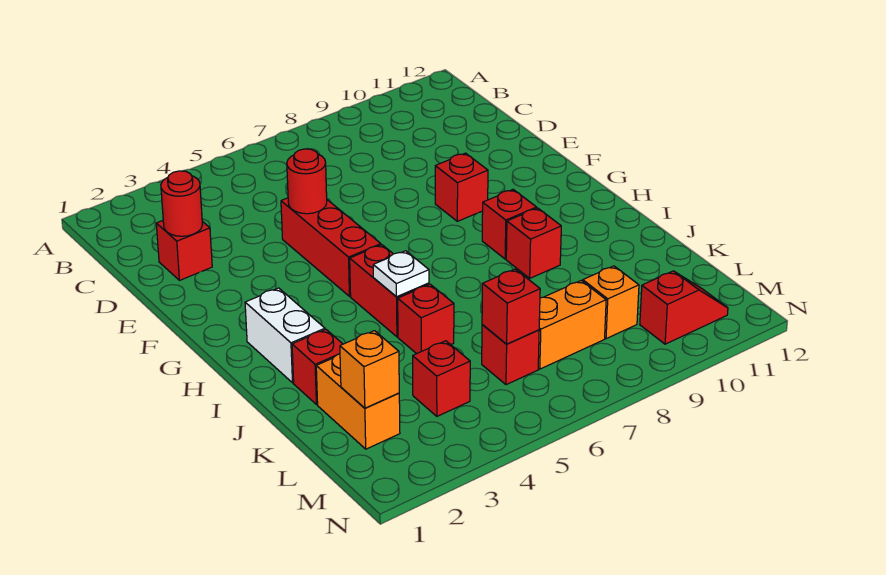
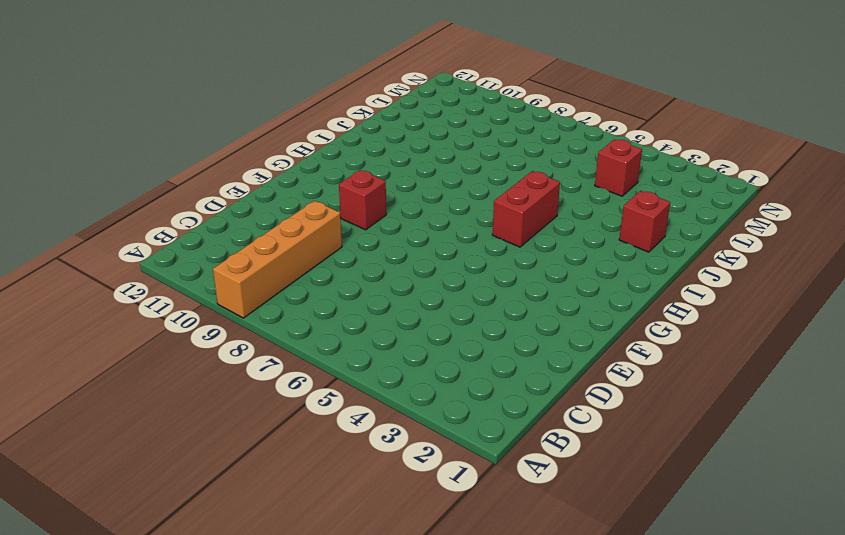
orange brick A9:D9 level 1 -> none
none -> red brick D2 level 1
none -> red brick E5:G5 level 1
none -> white brick H2:I2 level 1

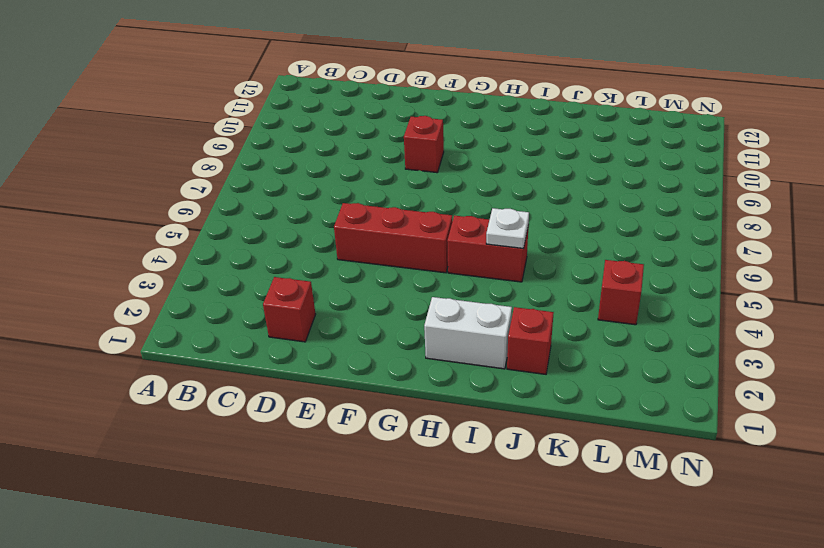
none -> red brick H9 level 1
none -> red brick I9 level 1
none -> red brick J5 level 1

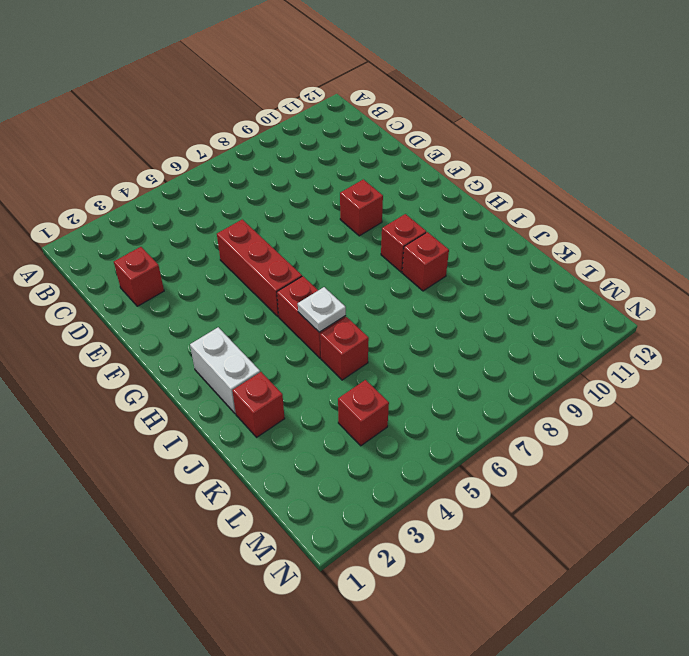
none -> orange brick K2:L2 level 1
none -> red brick L6 level 1
none -> orange brick L7:L8 level 1

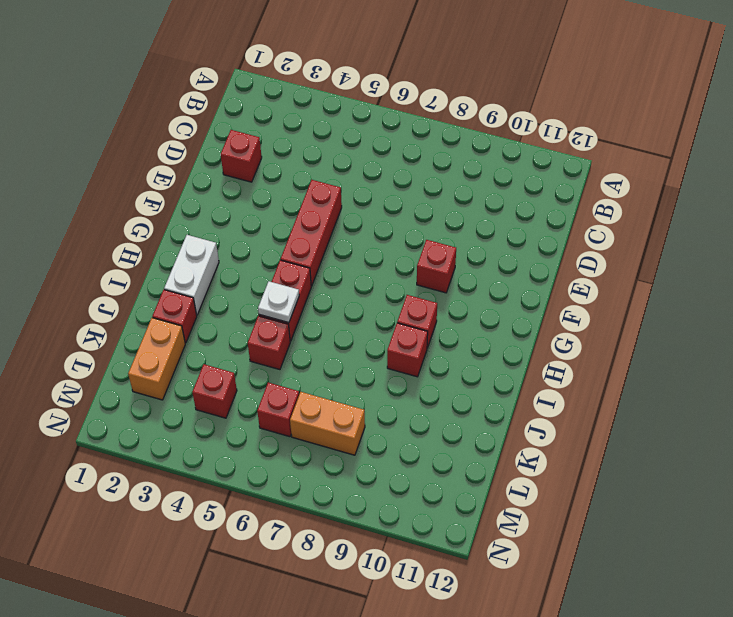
none -> orange brick L9 level 1
none -> red slope M10:M11 level 1 top 10
none -> red round brick D2 level 2

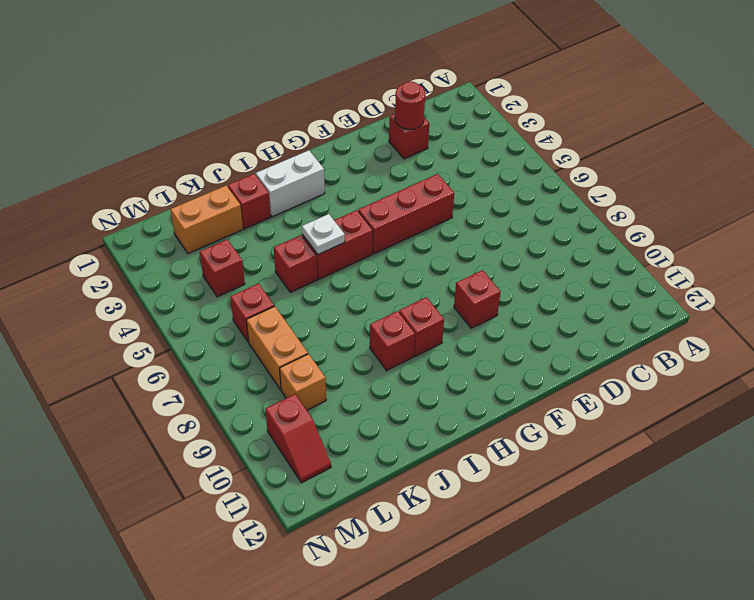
none -> red round brick E5 level 2
none -> orange brick L2 level 2
none -> red brick L6 level 2

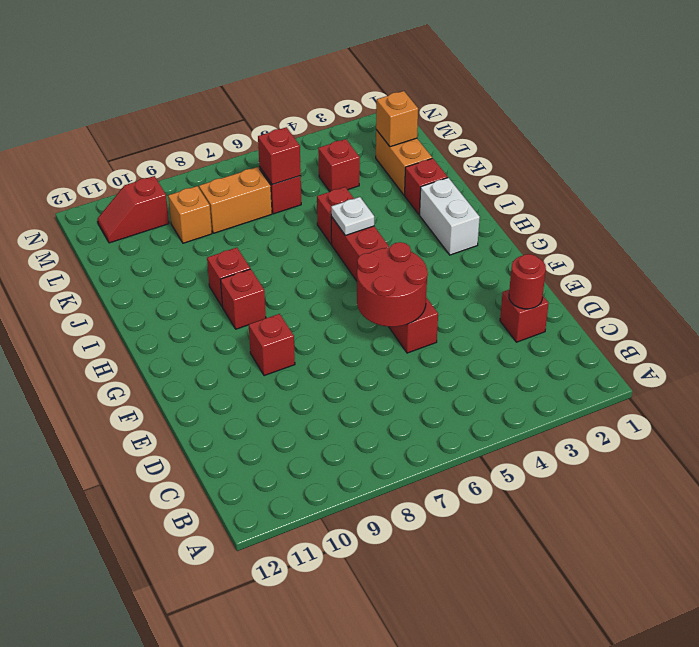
red round brick E5:F6 level 2 -> red round brick E5 level 2

